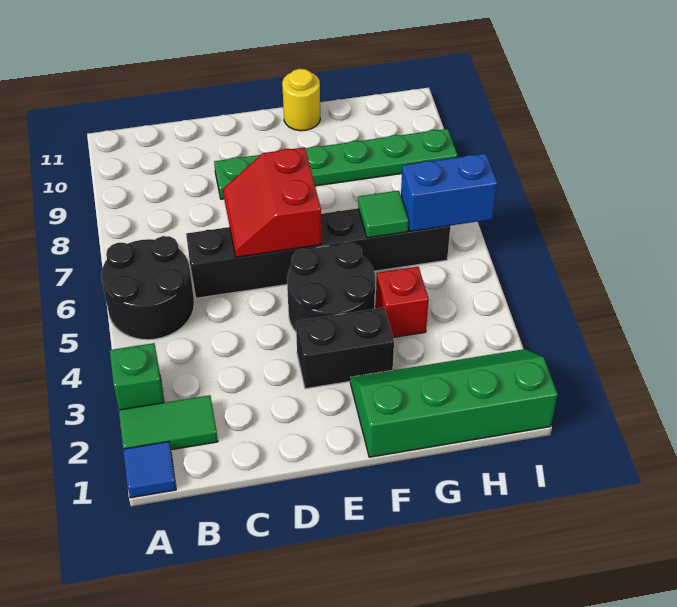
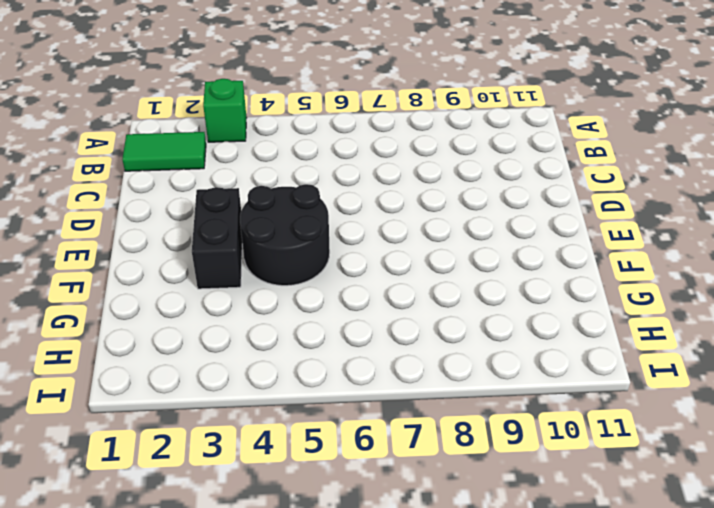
green tile B1:B2 level 1 -> green tile A2:B2 level 1
none -> blue tile A1 level 1
none -> black round brick A5:B6 level 1
none -> black brick C6:H6 level 1

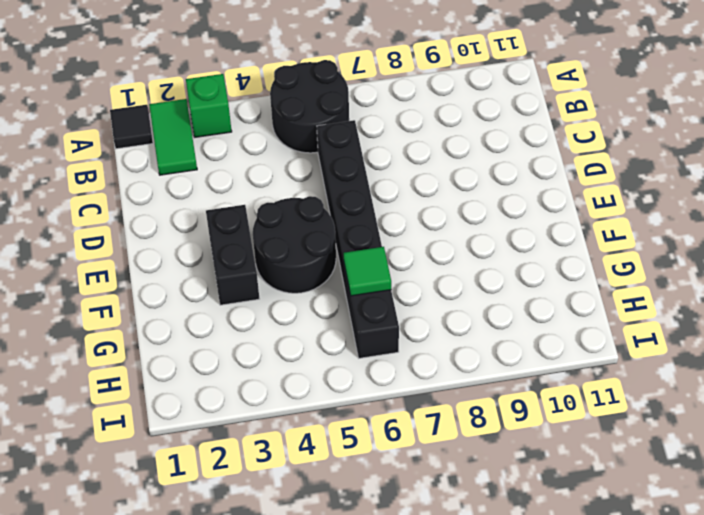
black tile A1 level 1 -> blue tile A1 level 1
none -> green plate D9:I9 level 1
none -> green slope F1:I2 level 1 top 1
none -> yellow round brick F11 level 1

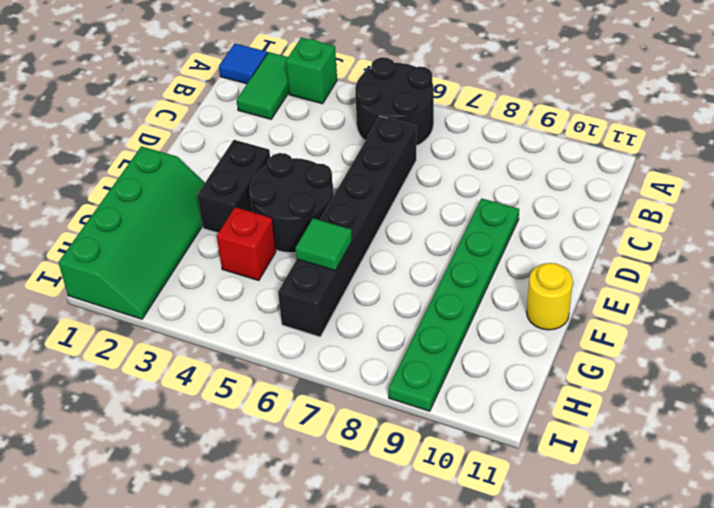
none -> red slope D6:E7 level 2 top E
none -> blue brick H6:I6 level 2

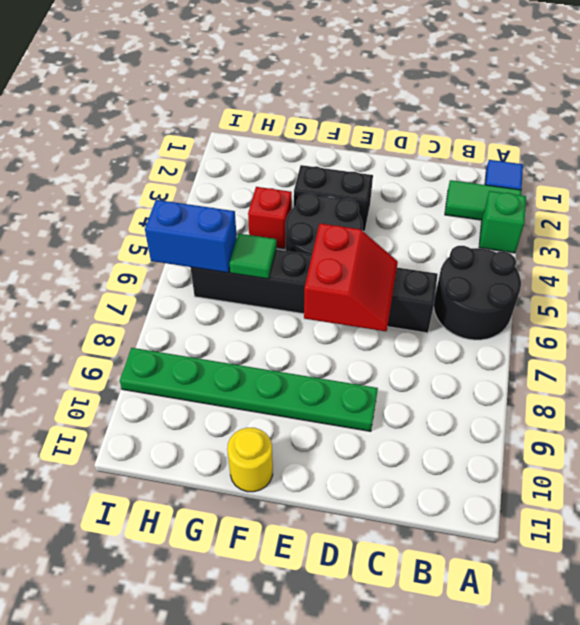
none -> green slope F1:I2 level 1 top 1

